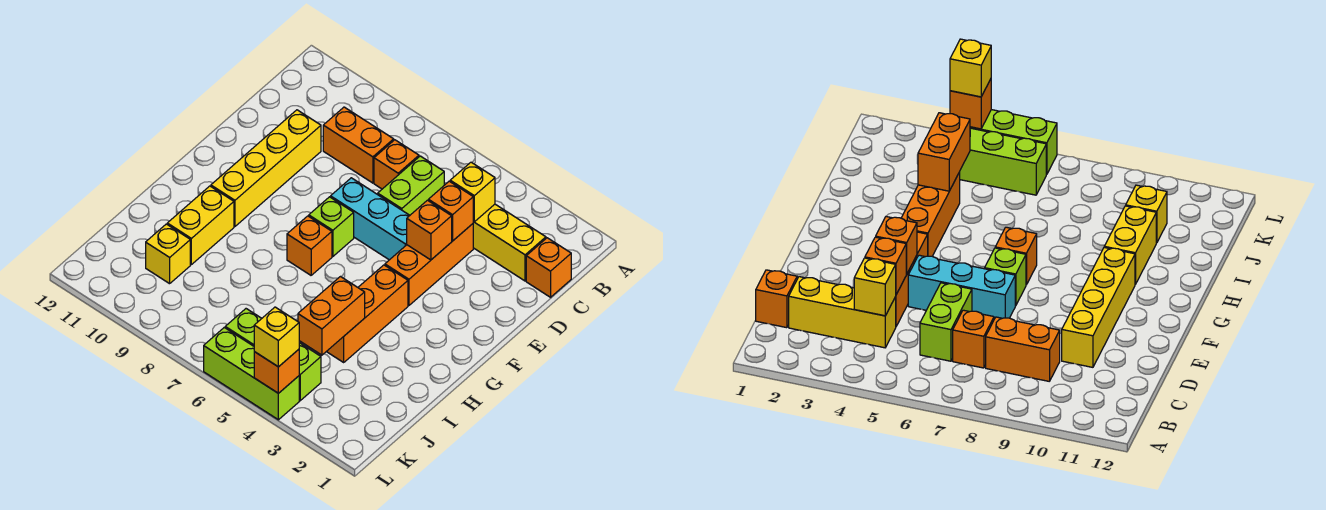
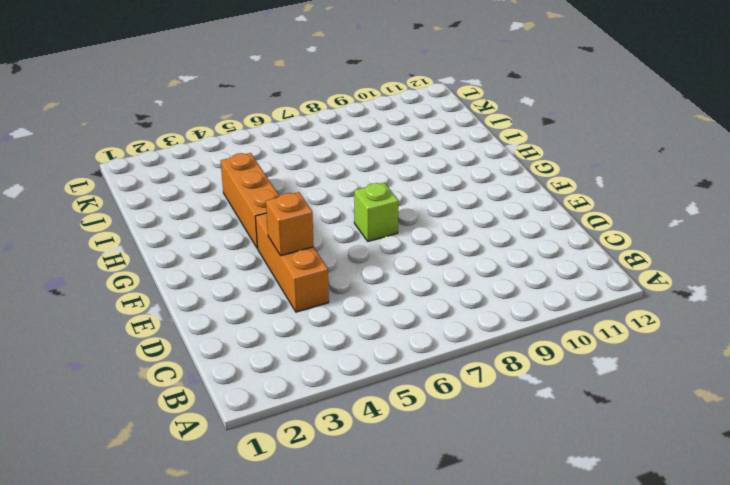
none -> orange brick C1 level 1
none -> yellow brick C2:C4 level 1
none -> lime brick C6:D6 level 1

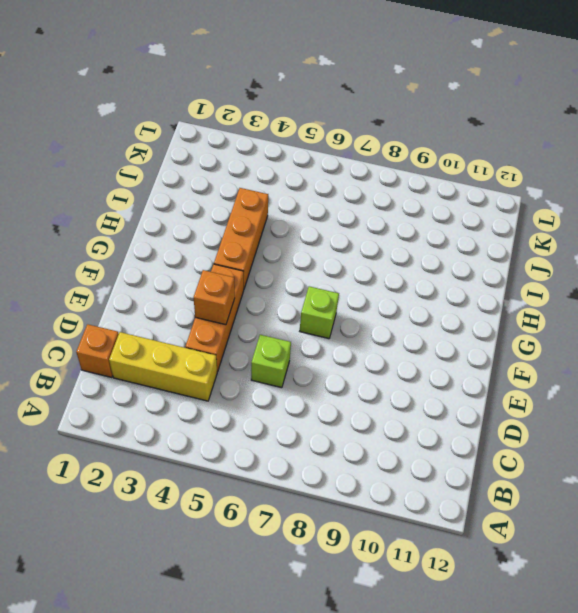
lime brick D6 level 1 -> lime brick C6:D6 level 1
none -> orange brick C7 level 1
none -> orange brick C8:C9 level 1
none -> yellow brick D10:G10 level 1

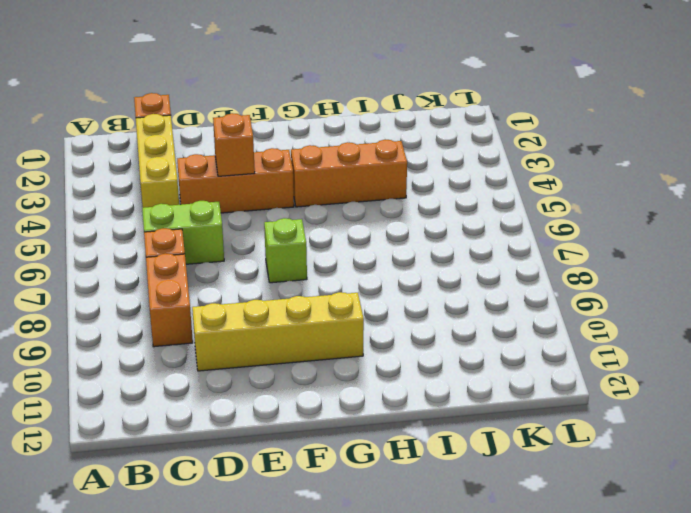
none -> cyan brick E5:E7 level 1
none -> orange brick G7 level 1
none -> yellow brick H10:I10 level 1

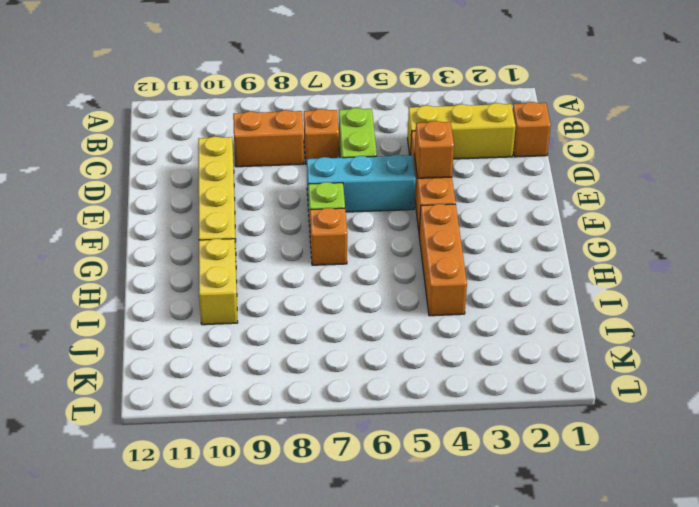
none -> yellow brick J10 level 1
none -> lime brick K4:K6 level 1
none -> lime brick L4:L6 level 1

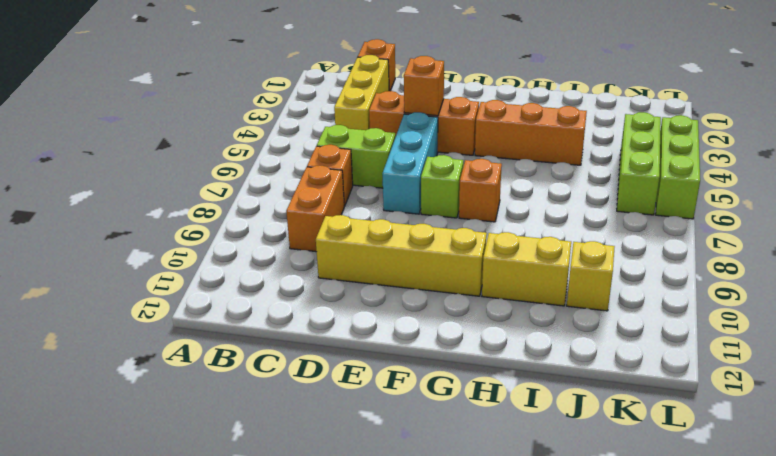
none -> yellow brick C4 level 2
none -> orange brick D4 level 2
none -> orange brick I4:J4 level 2

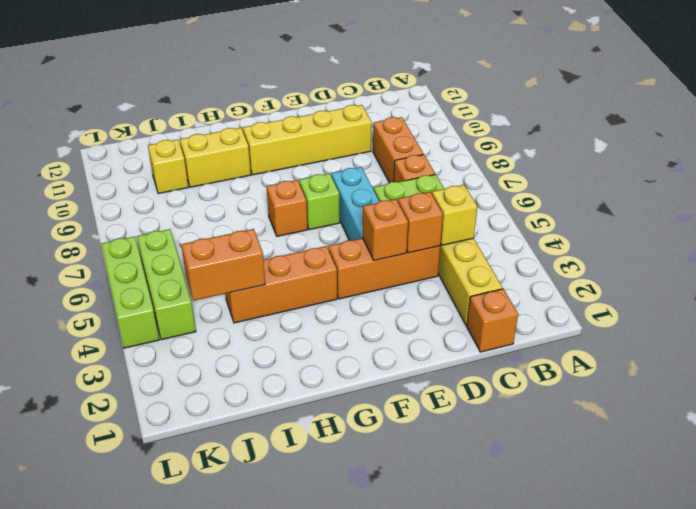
none -> orange brick L4 level 2
none -> yellow brick L4 level 3

